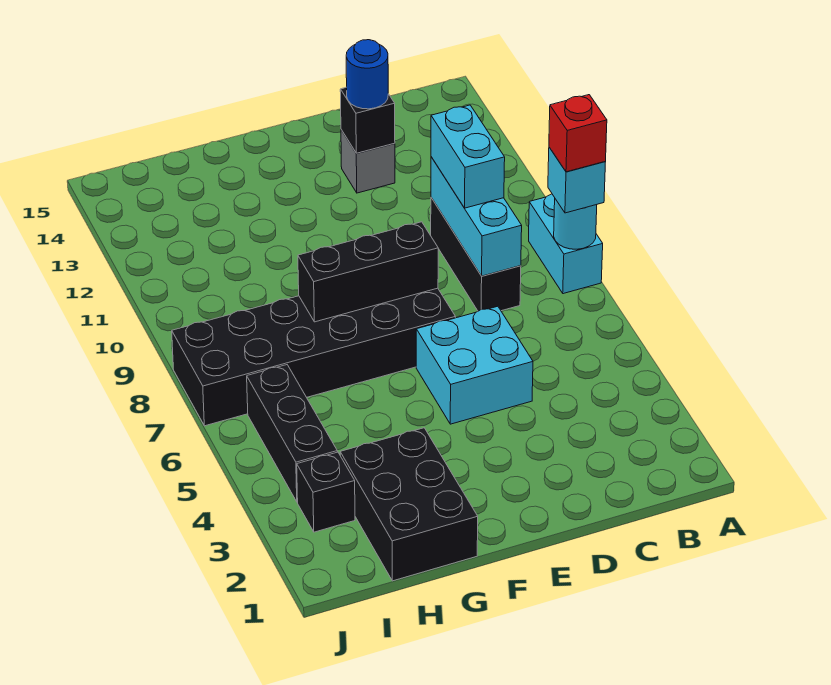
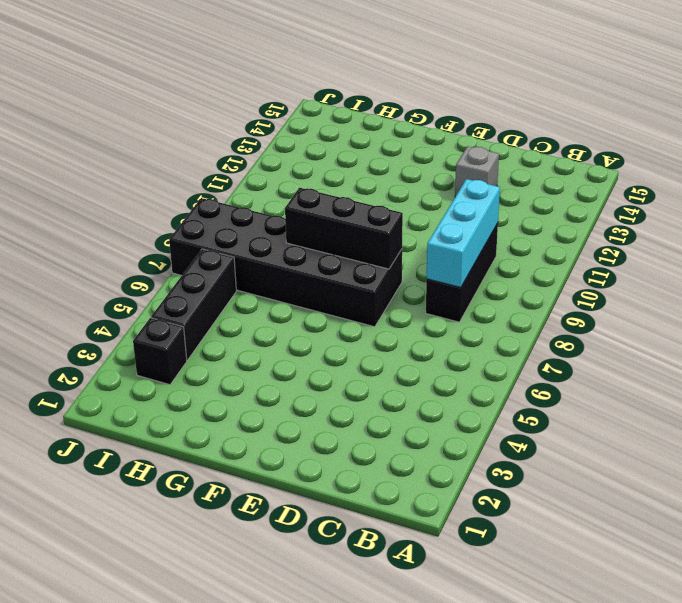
none -> cyan brick A8:A9 level 1
none -> cyan brick D5:E6 level 1
none -> black brick G1:H3 level 1

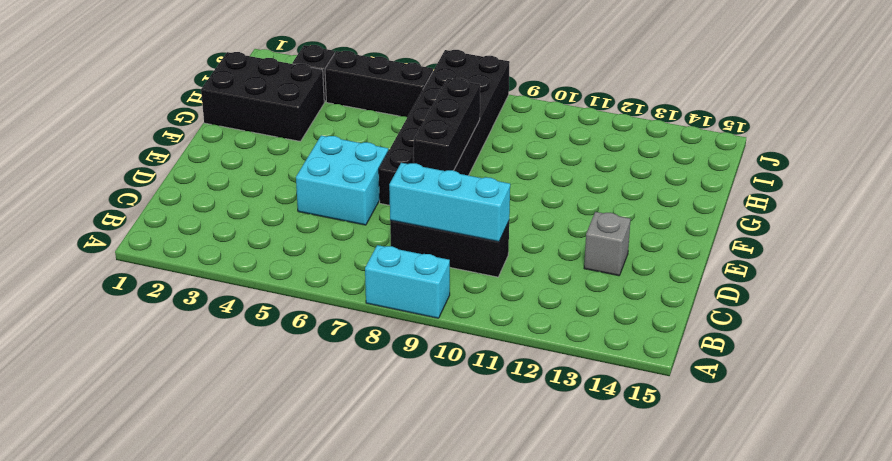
none -> cyan round brick A8 level 2
none -> black brick D13 level 2
none -> cyan brick A8 level 3

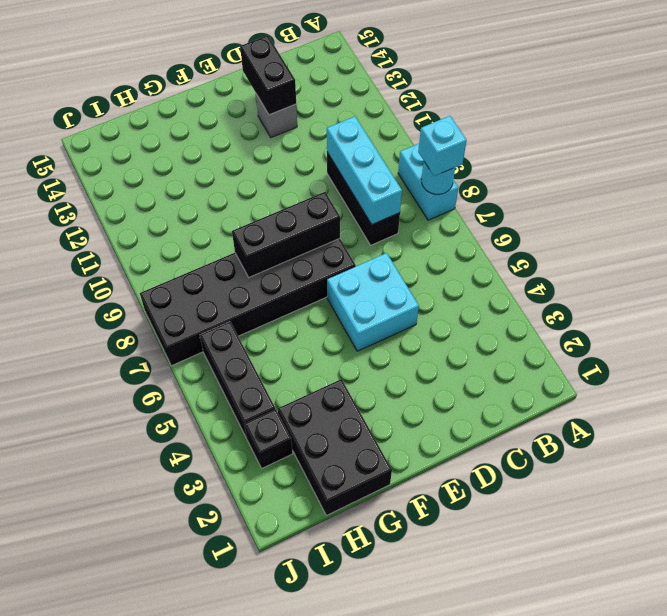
black brick D13:D14 level 2 -> black brick D13 level 2
none -> cyan brick C9:C10 level 3
none -> blue round brick D13 level 3
none -> red brick A8 level 4

